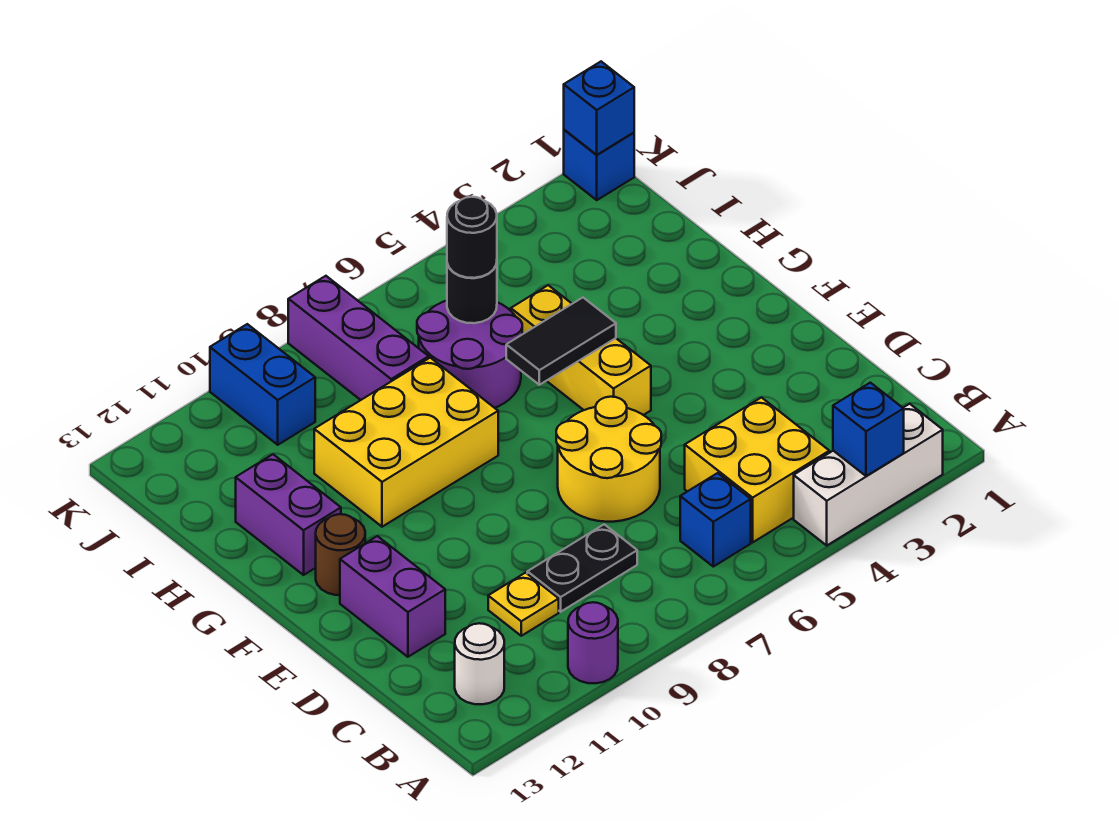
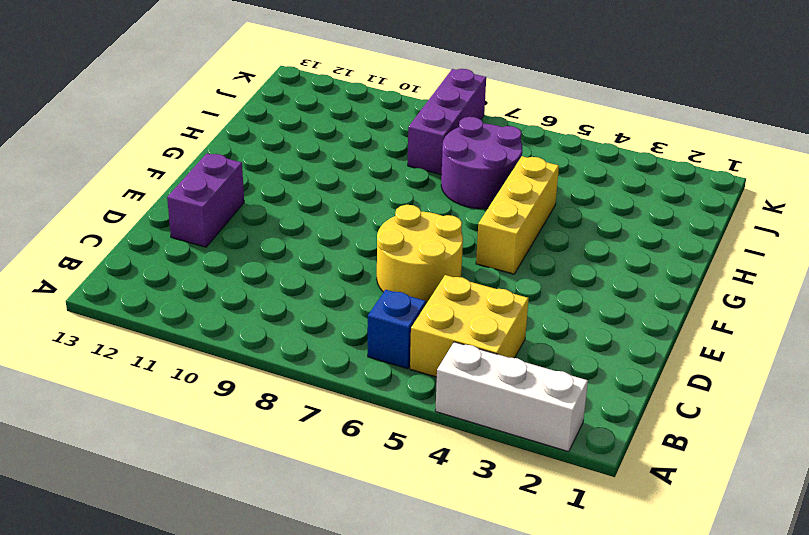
none -> purple round brick A10 level 1
none -> white round brick B12 level 1
none -> black plate C8:C9 level 1

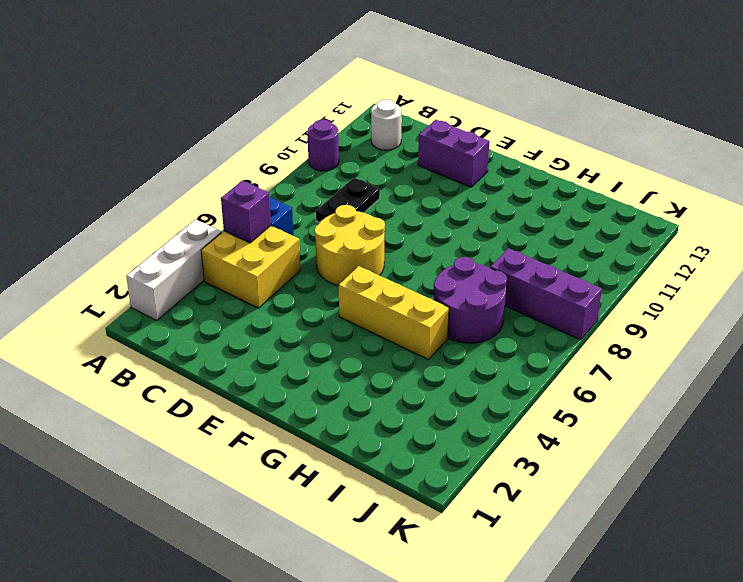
purple brick B5 level 2 -> none
none -> yellow plate C10 level 1
none -> brown round brick F12 level 1
none -> yellow brick G8:H10 level 1

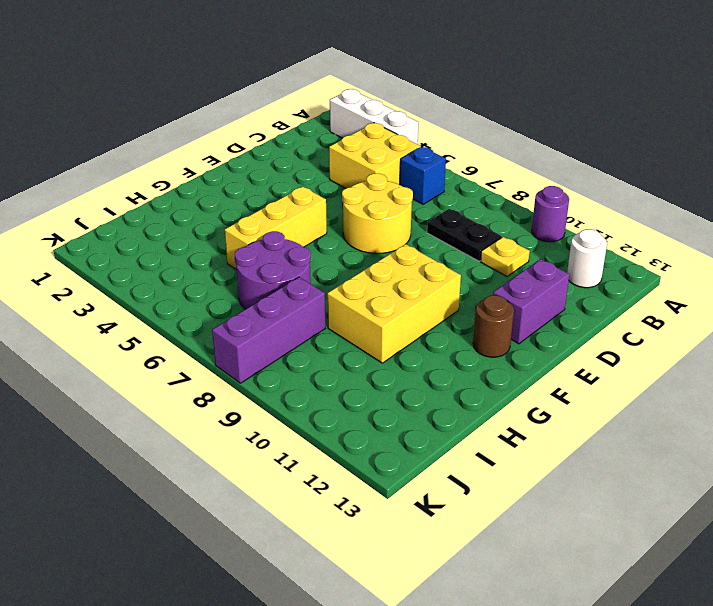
yellow brick F9:H10 level 1 -> yellow brick G8:H10 level 1
none -> purple brick G12:H12 level 1
none -> blue brick J10:K10 level 1
none -> blue brick K1 level 1

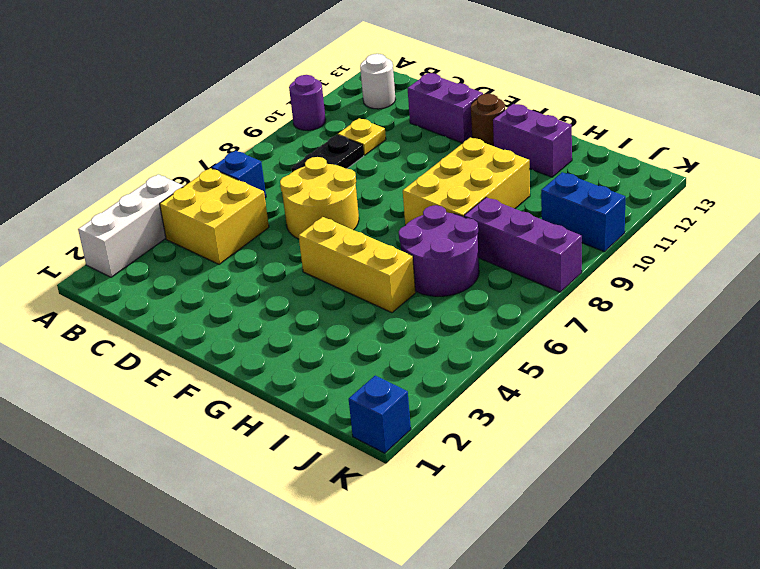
none -> blue brick A3 level 2
none -> black tile G5:G6 level 2
none -> black round brick I6 level 2

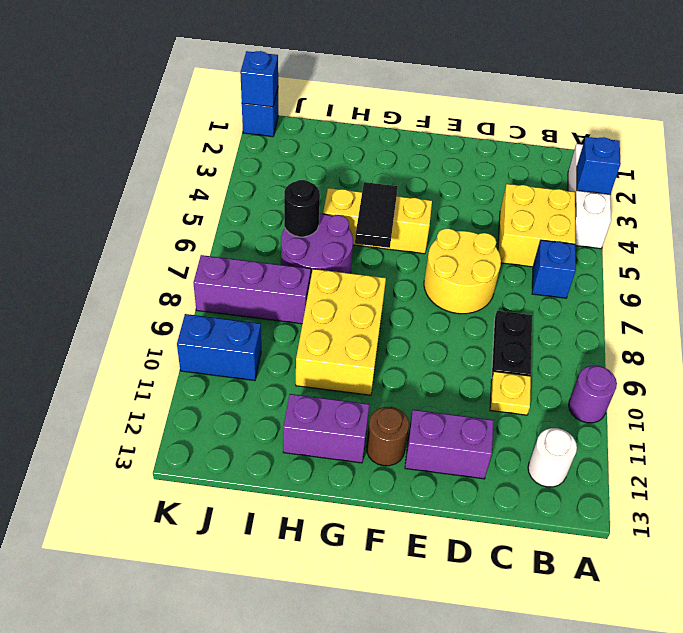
none -> black round brick I6 level 3

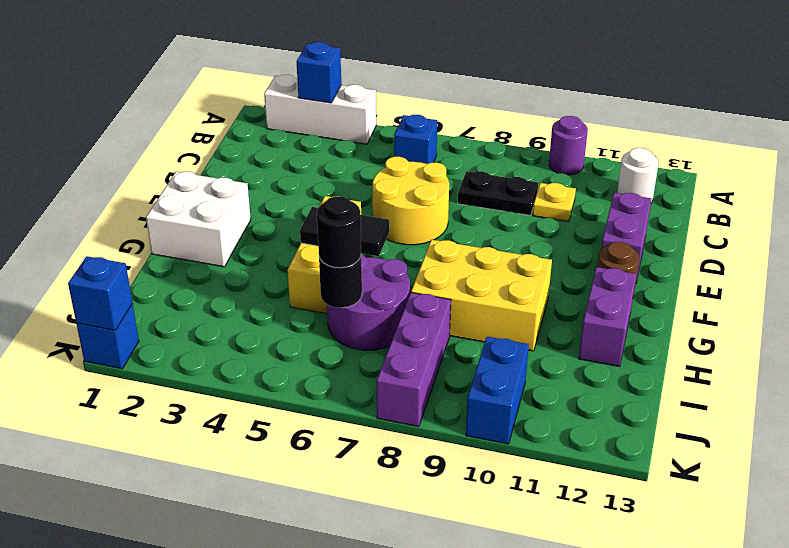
white brick F1:G2 level 1 -> none
none -> yellow brick B4:C5 level 1

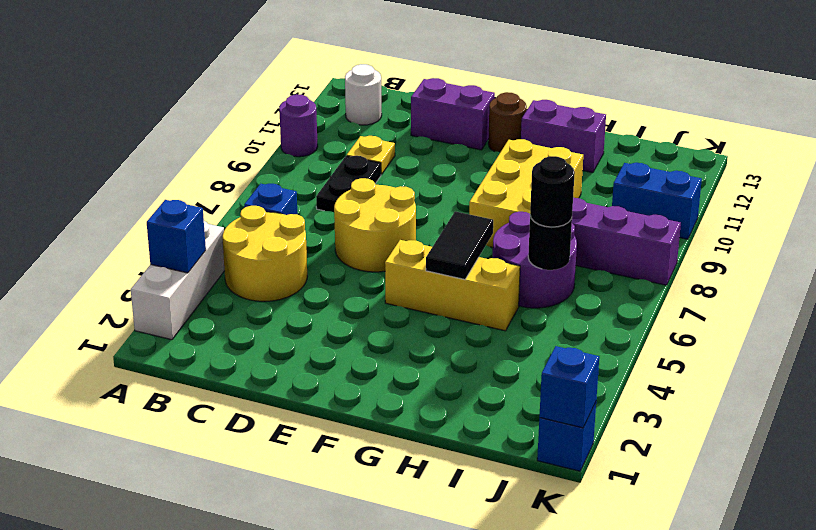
yellow round brick B4:C5 level 1 -> yellow brick B4:C5 level 1

